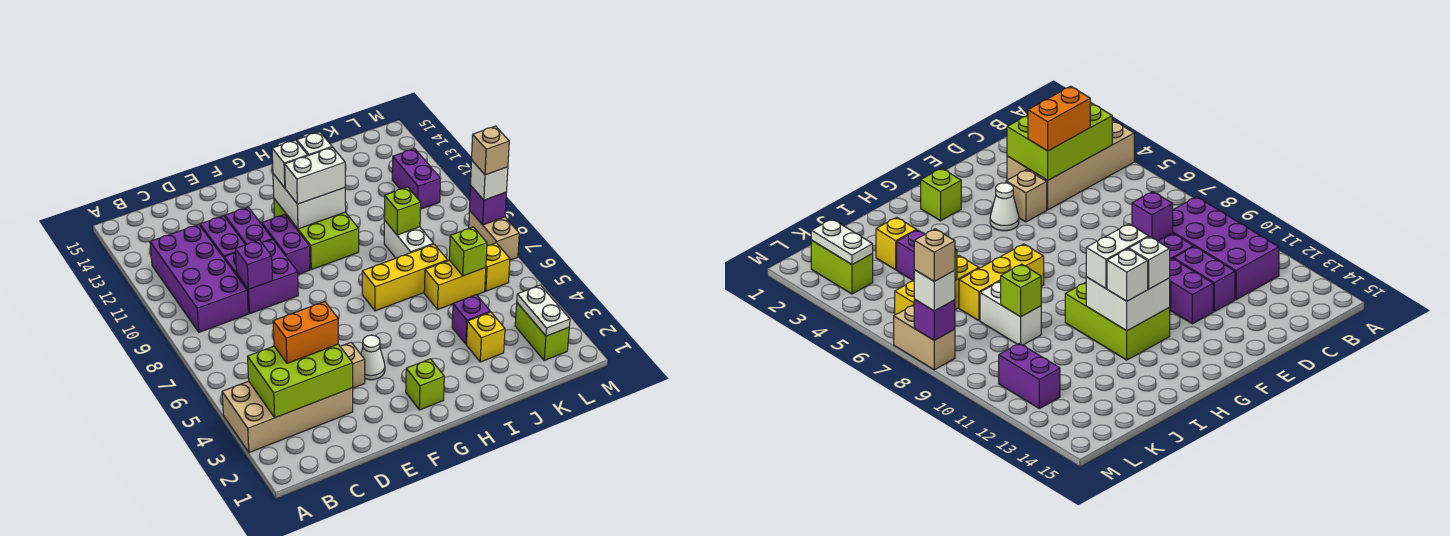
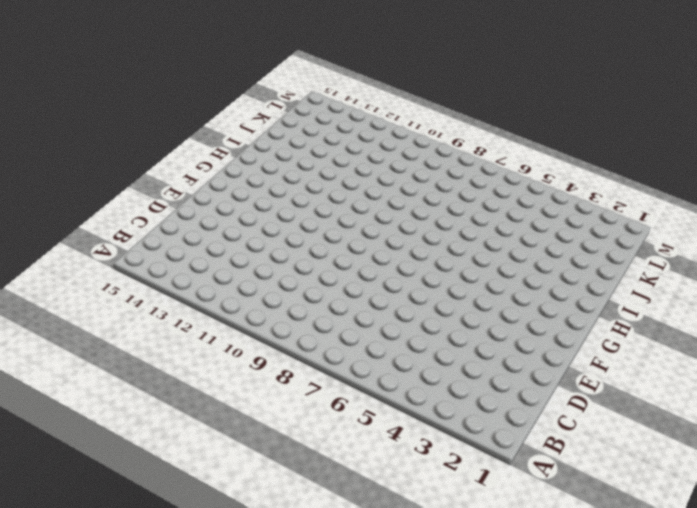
none -> tan brick A3:D4 level 1
none -> purple brick B9:C12 level 1
none -> purple brick D9:E10 level 1
none -> purple brick D11:D12 level 1

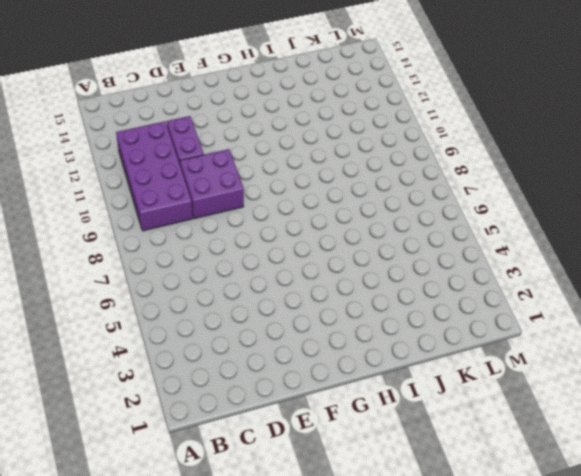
none -> tan brick A3:D4 level 1
none -> tan brick E4 level 1
none -> purple brick E11:E12 level 1
none -> white cone F4 level 1

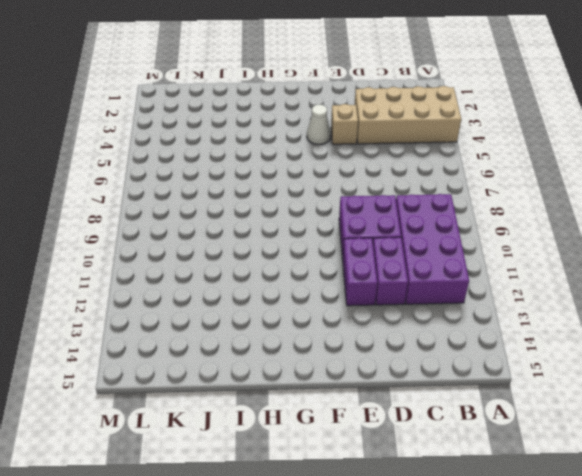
none -> purple brick F10:F11 level 1
none -> lime brick G2 level 1
none -> lime brick G10:H12 level 1
none -> yellow brick H7:J7 level 1

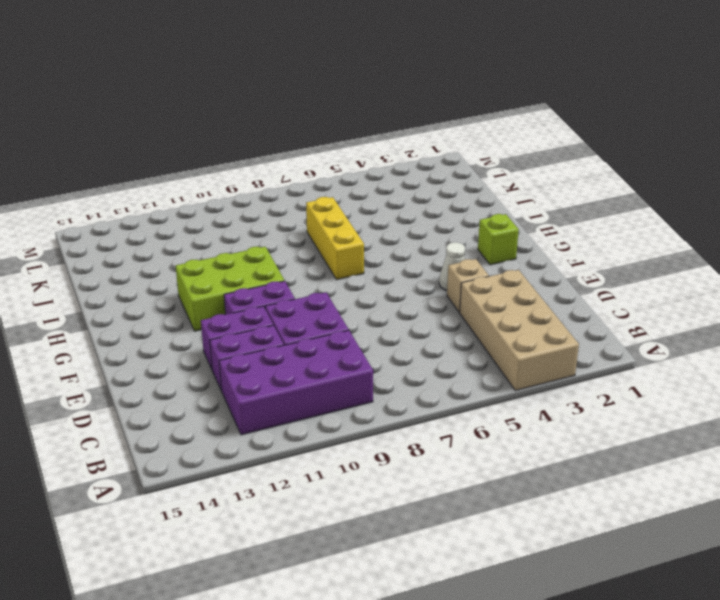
none -> yellow brick J3 level 1
none -> purple brick J4 level 1
none -> yellow brick J6:K6 level 1
none -> white brick J8:J9 level 1

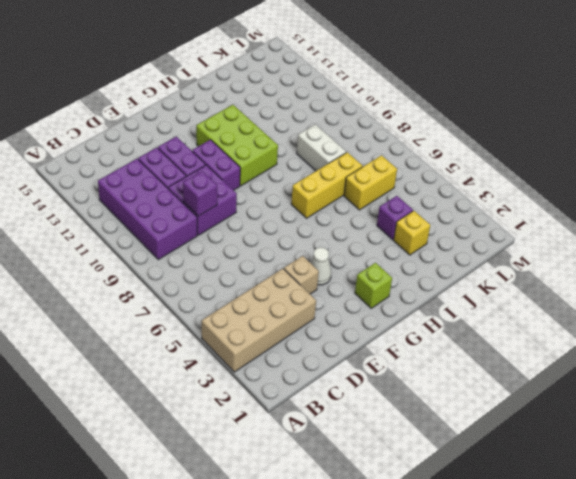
none -> lime brick L2:L3 level 1
none -> yellow brick L6 level 1
none -> purple brick L11:L12 level 1
none -> tan brick M7:M8 level 1

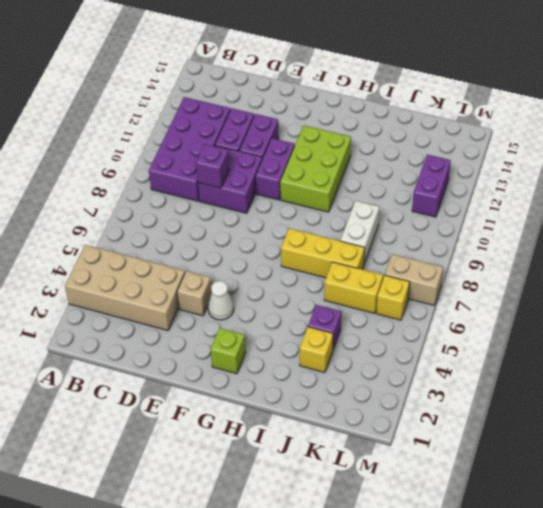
tan brick L7:M7 level 1 -> tan brick M7:M8 level 1
none -> lime brick L2:L3 level 1
none -> lime brick B3:D4 level 2
none -> white brick G11:H12 level 2
none -> lime brick J9 level 2

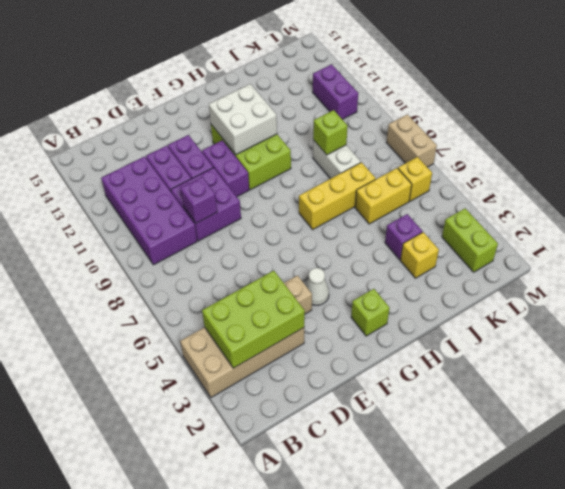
none -> lime brick K6 level 2
none -> white plate L2:L3 level 2
none -> purple brick M8 level 2
none -> orange brick C4:D4 level 3

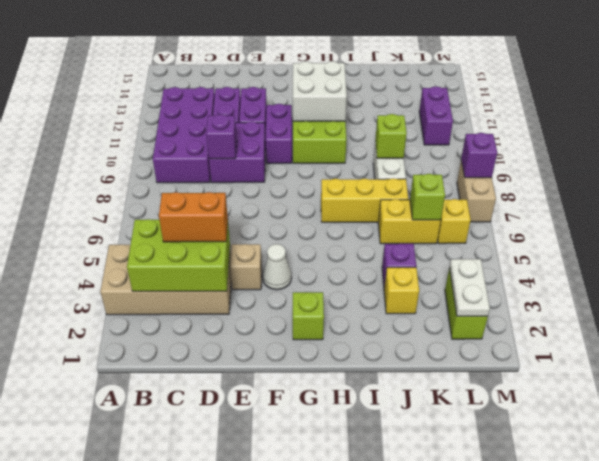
none -> white brick G11:H11 level 3
none -> white brick G12 level 3
none -> white brick H12 level 3
none -> white brick M8 level 3

